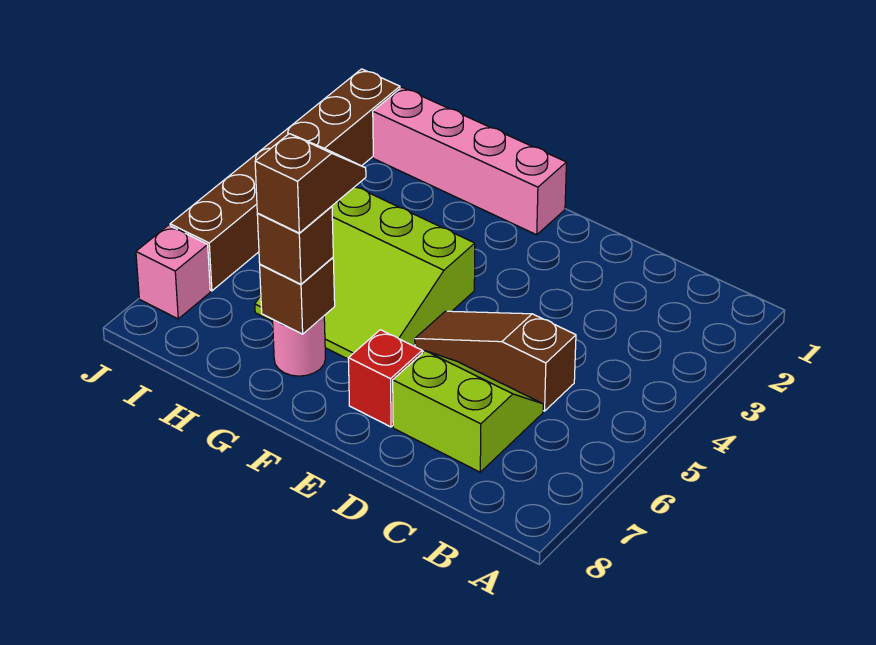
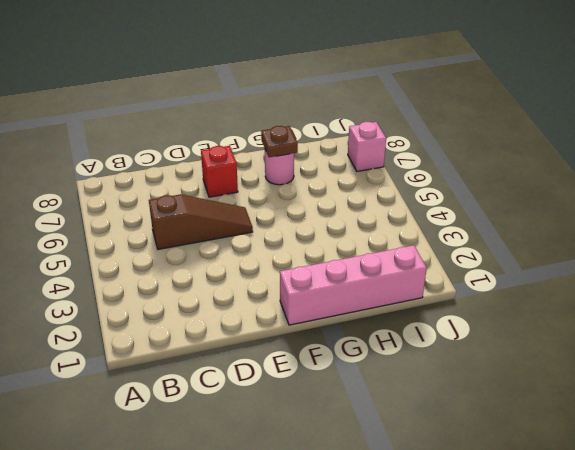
brown plate G7 level 2 -> brown brick G7 level 2
none -> lime slope C6:D7 level 1 top 7
none -> lime slope F4:H6 level 1 top 4

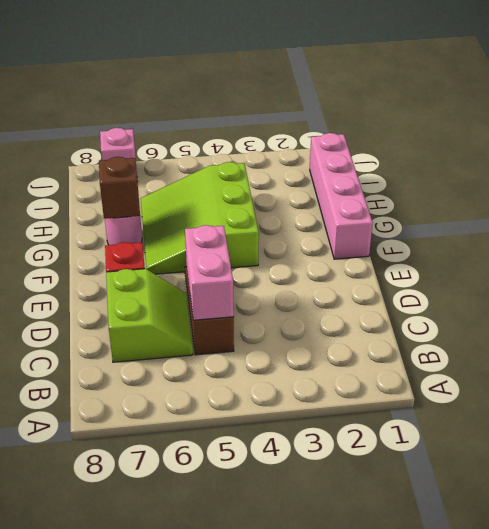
pink brick C5:D5 level 2 -> none
none -> brown brick J1:J6 level 1
none -> brown brick G7 level 3

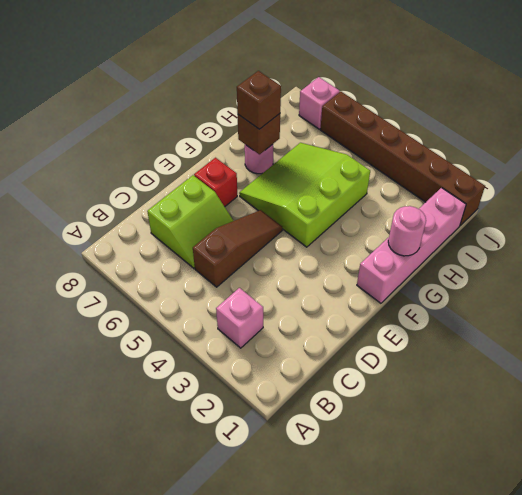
pink brick B3 level 1 -> none
pink round brick G1 level 2 -> none
none -> brown slope G6:G7 level 4 top 7

